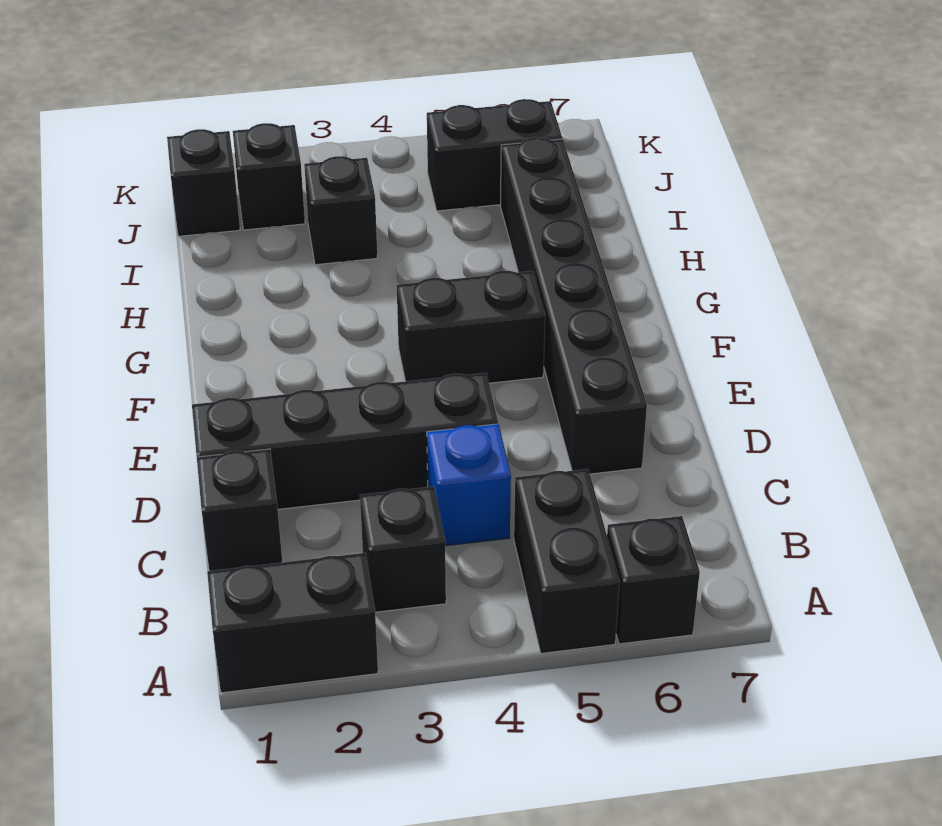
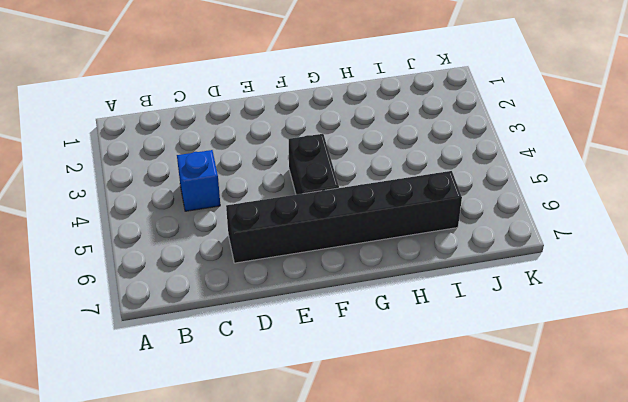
none -> black brick A1:A2 level 1
none -> black brick A5:B5 level 1
none -> black brick A6 level 1

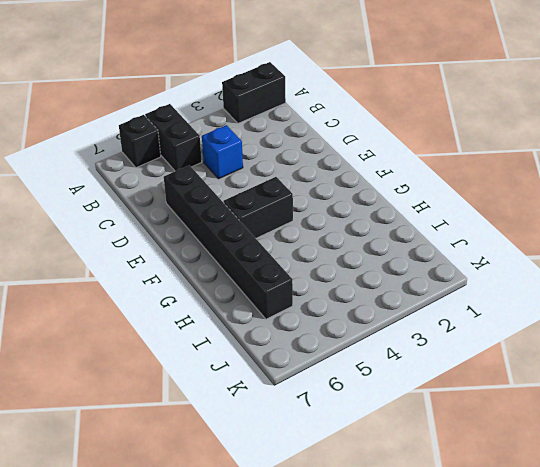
none -> black brick B3 level 1
none -> black brick C1 level 1
none -> black brick D1:D4 level 1

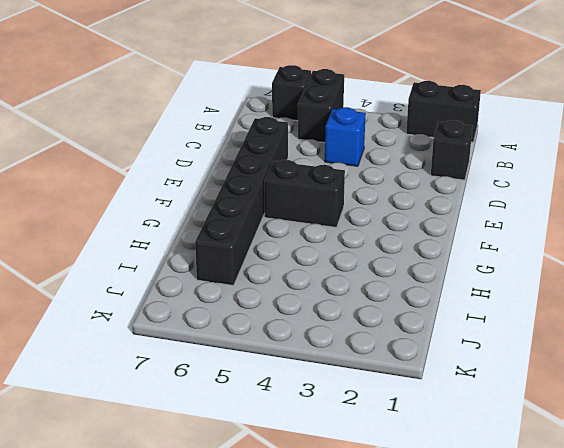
none -> black brick B3 level 1
none -> black brick D1:D4 level 1
none -> black brick I3 level 1

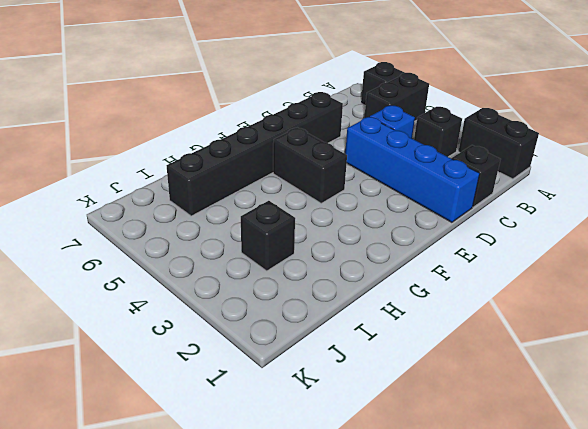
blue brick D1:D4 level 1 -> black brick D1:D4 level 1
none -> black brick J1 level 1
none -> black brick J2 level 1
none -> black brick J5:J6 level 1

